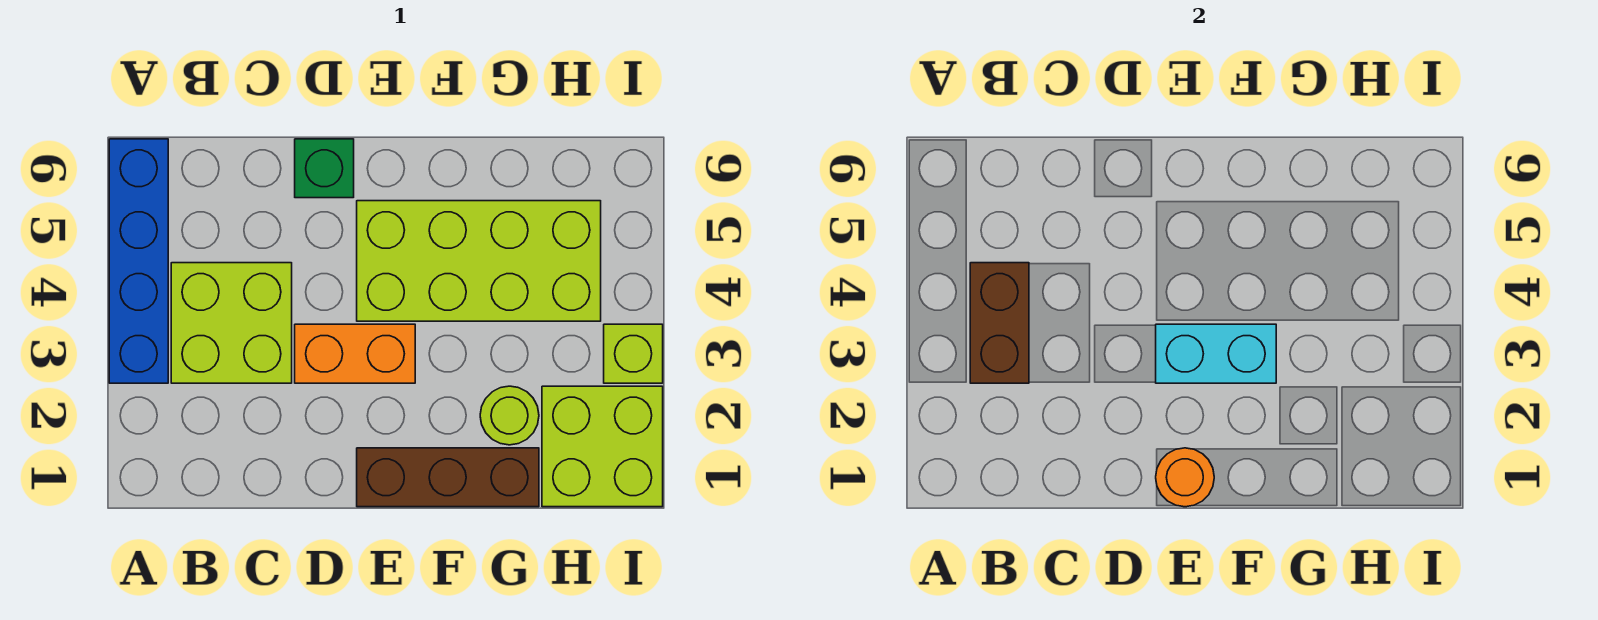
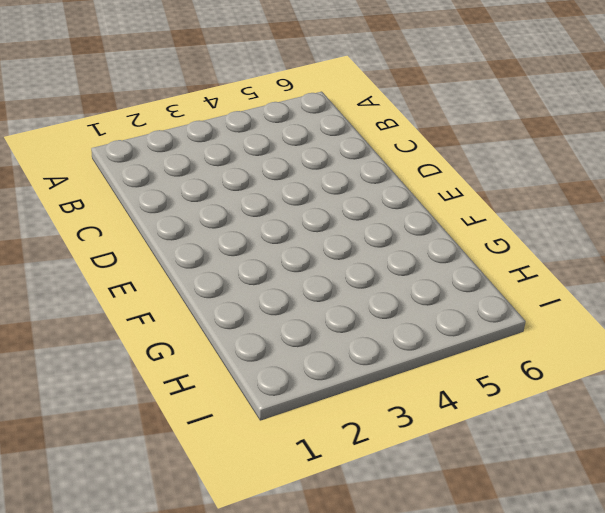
none -> blue brick A3:A6 level 1
none -> lime brick B3:C4 level 1
none -> orange brick D3:E3 level 1

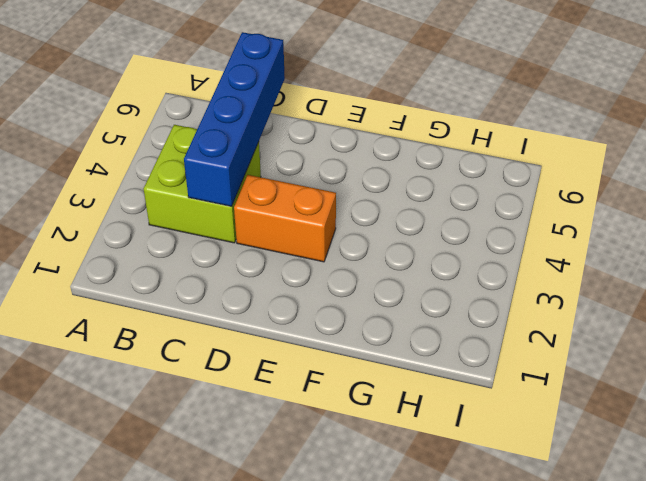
blue brick C3:C6 level 2 -> blue brick A3:A6 level 1
none -> green brick D6 level 1
none -> brown brick E1:G1 level 1
none -> lime brick E4:H5 level 1

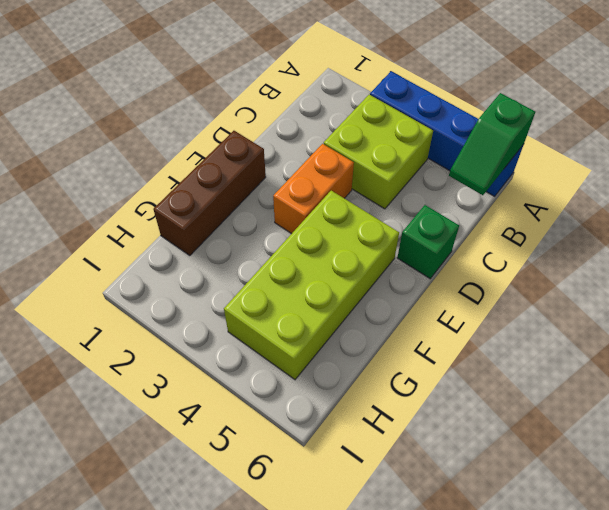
green slope A6:B6 level 2 top A -> none
none -> lime round brick G2 level 1
none -> lime brick H1:I2 level 1
none -> lime brick I3 level 1

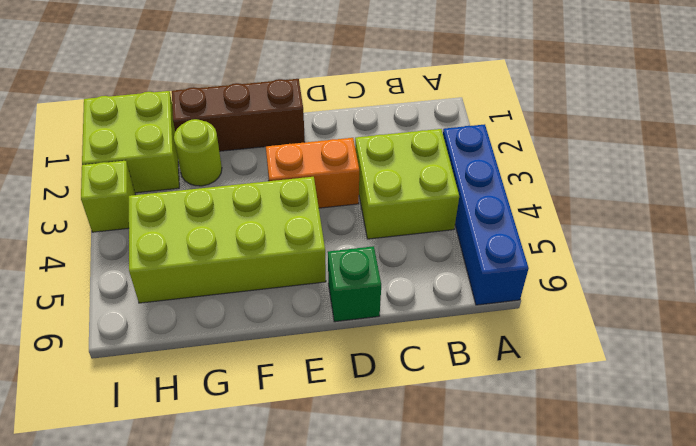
none -> brown brick B3:B4 level 2
none -> orange round brick E1 level 2
none -> cyan brick E3:F3 level 2

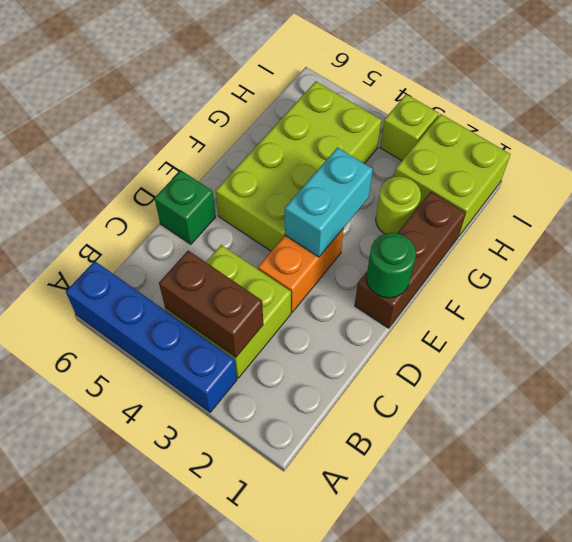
green round brick E1 level 2 -> orange round brick E1 level 2

